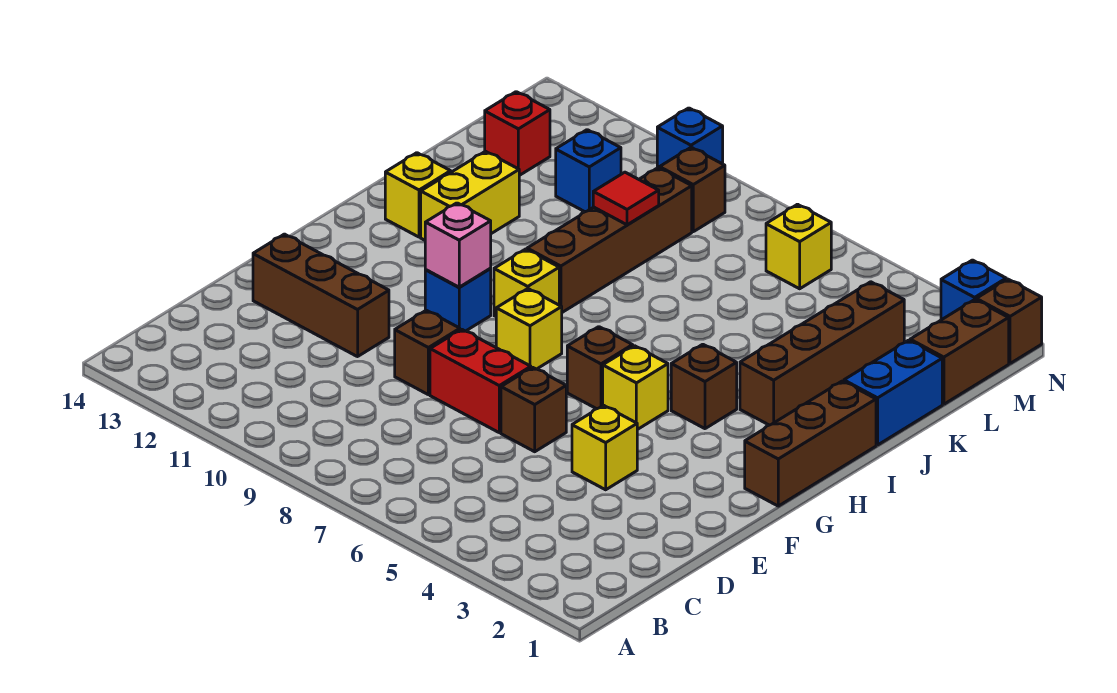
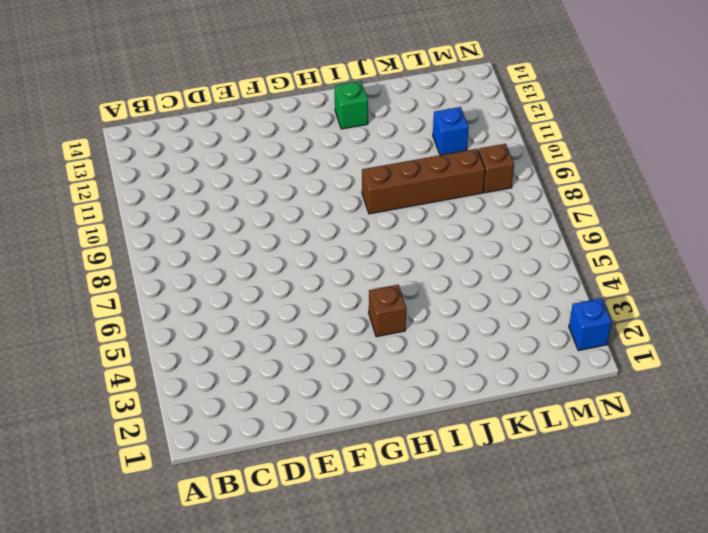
green brick I13 level 1 -> yellow brick I13 level 1
none -> yellow brick E4 level 1
none -> brown brick E6 level 1
none -> red brick E7:E8 level 1

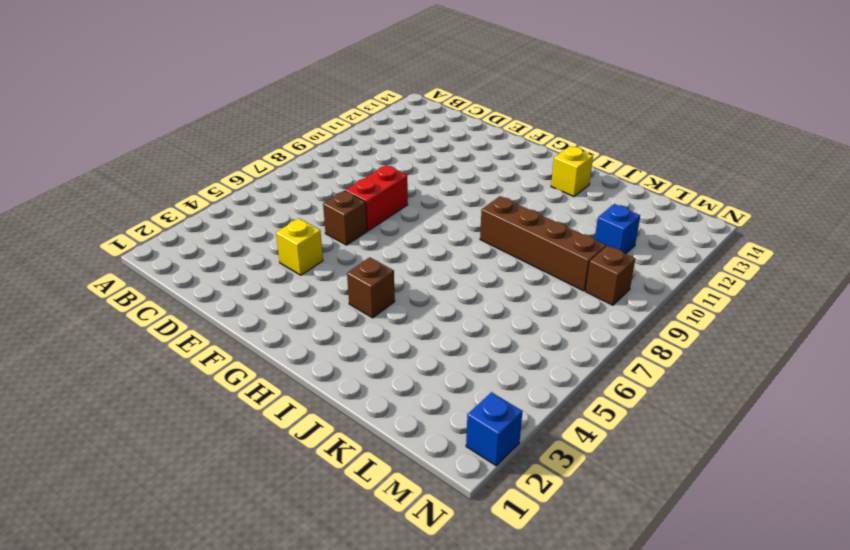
none -> brown brick E9 level 1
none -> brown brick E11:E13 level 1
none -> brown brick G1:I1 level 1

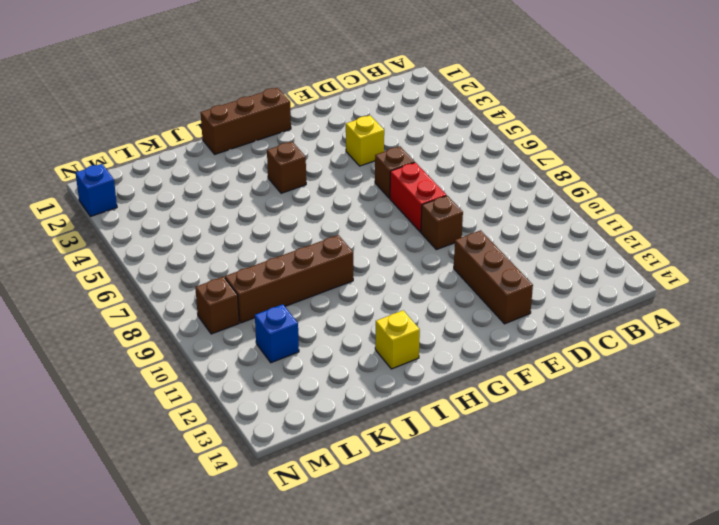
none -> yellow brick G5 level 1
none -> brown brick G6 level 1
none -> yellow brick G8 level 1

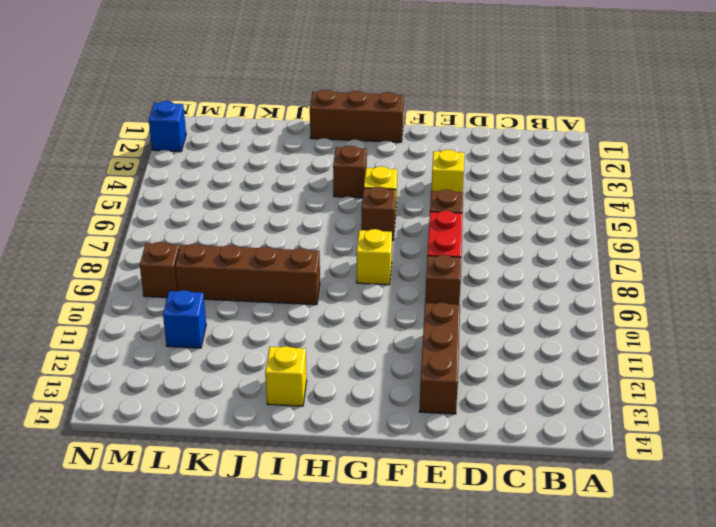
none -> blue brick G10 level 1
none -> yellow brick H9 level 1
none -> brown brick I3:L3 level 1

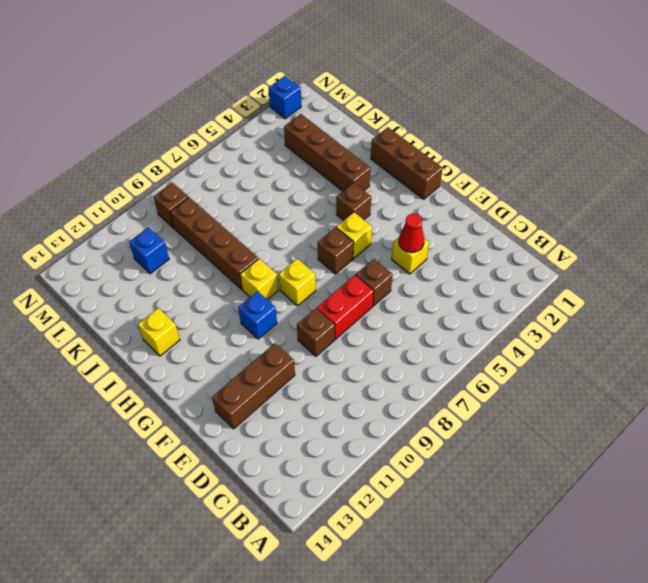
red cone E4 level 2 -> none
none -> yellow brick I12:J12 level 1
none -> blue brick J1:K1 level 1
none -> brown brick L1:M1 level 1

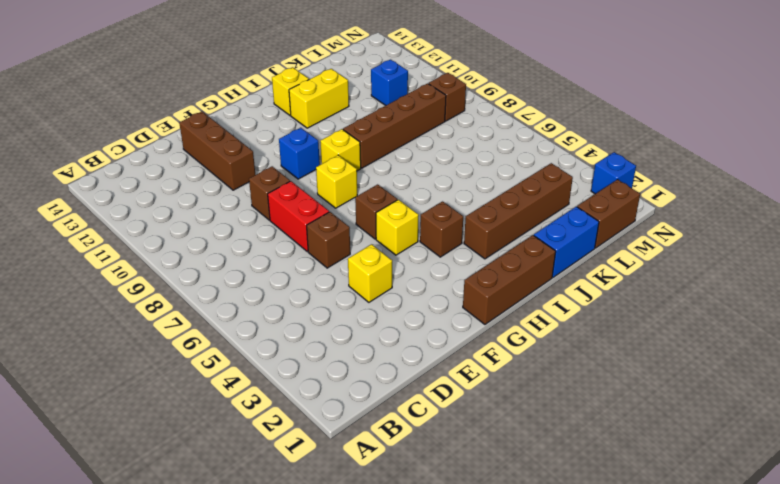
none -> red brick L13 level 1
none -> yellow brick M6 level 1
none -> brown brick N1 level 1

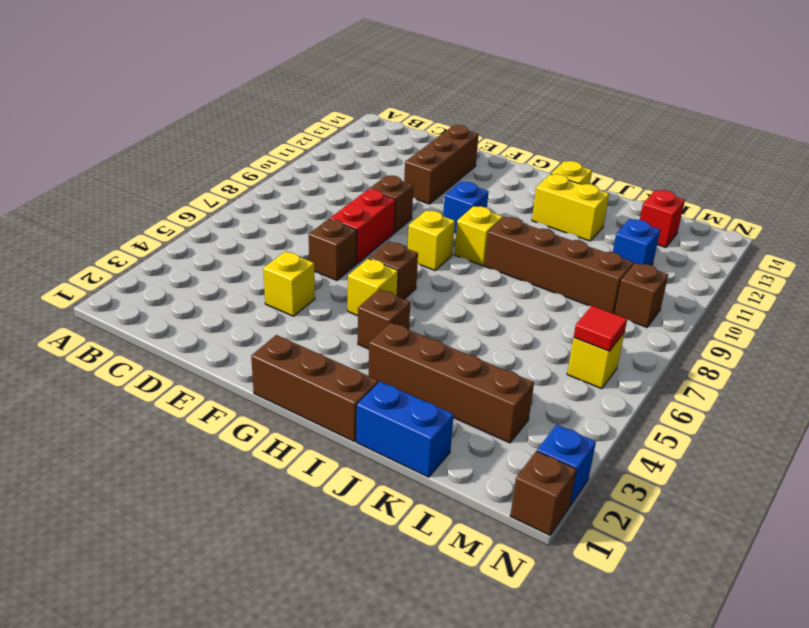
red tile M6 level 2 -> red tile K9 level 2
none -> brown brick L1:M1 level 1
none -> blue brick N10 level 1
none -> pink brick G10 level 2

